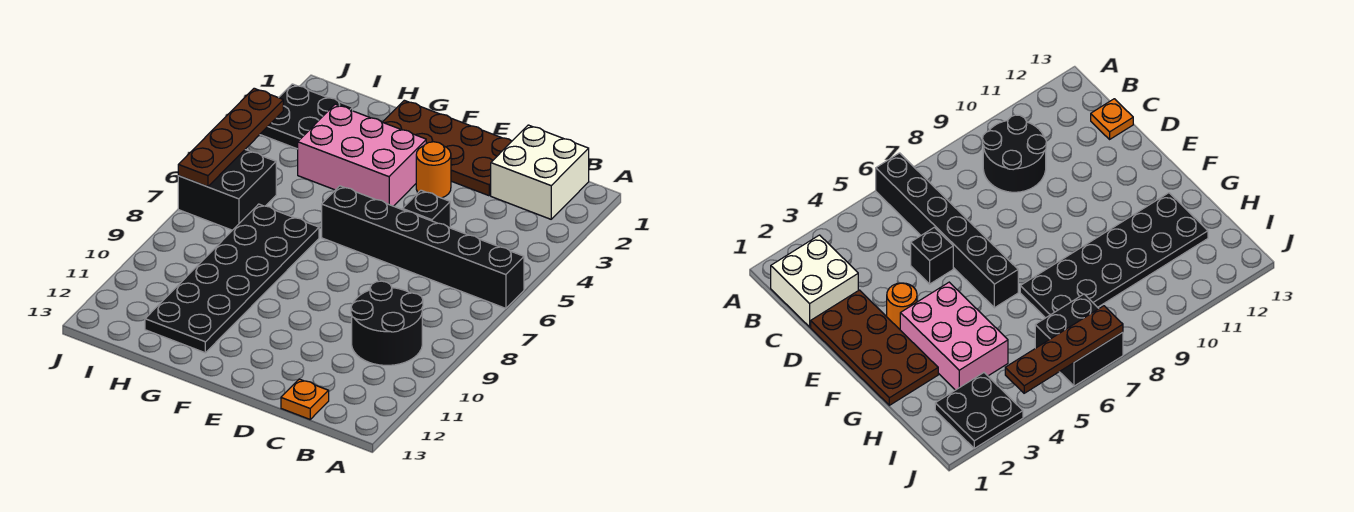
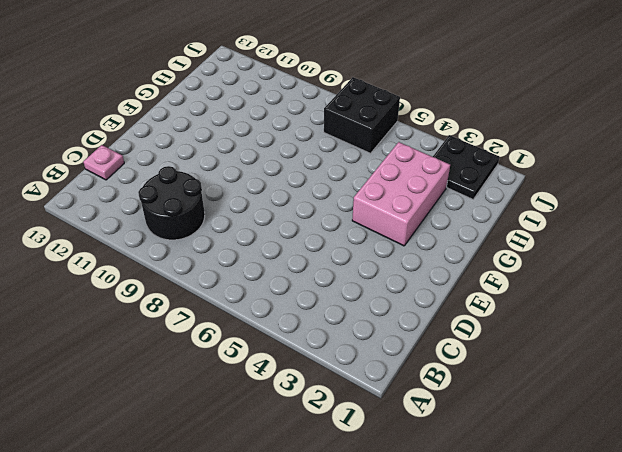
pink plate C13 level 1 -> orange plate C13 level 1
none -> black brick A6:F6 level 1
none -> white brick B1:C2 level 1
none -> brown plate D1:G2 level 1

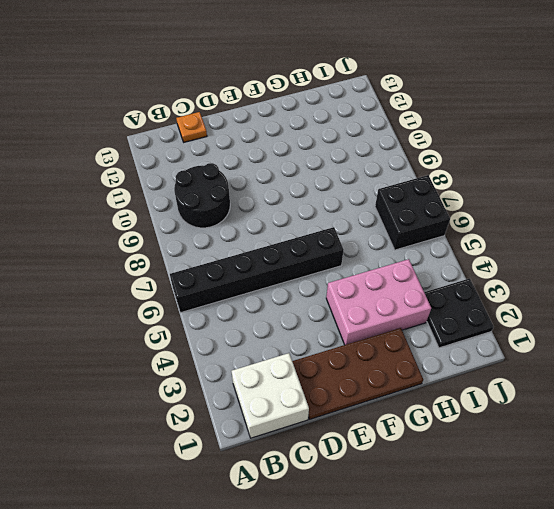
none -> black brick D5 level 1
none -> orange round brick E3 level 1
none -> black plate G7:H12 level 1

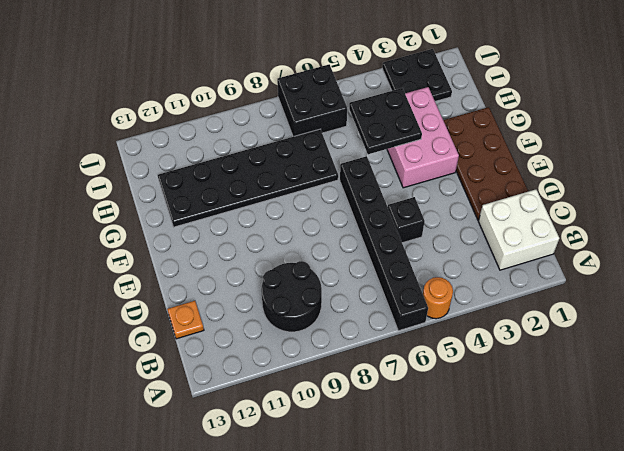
orange round brick A5 level 1 -> orange round brick E3 level 1
black plate G4:H5 level 2 -> none
none -> brown plate J4:J7 level 2

